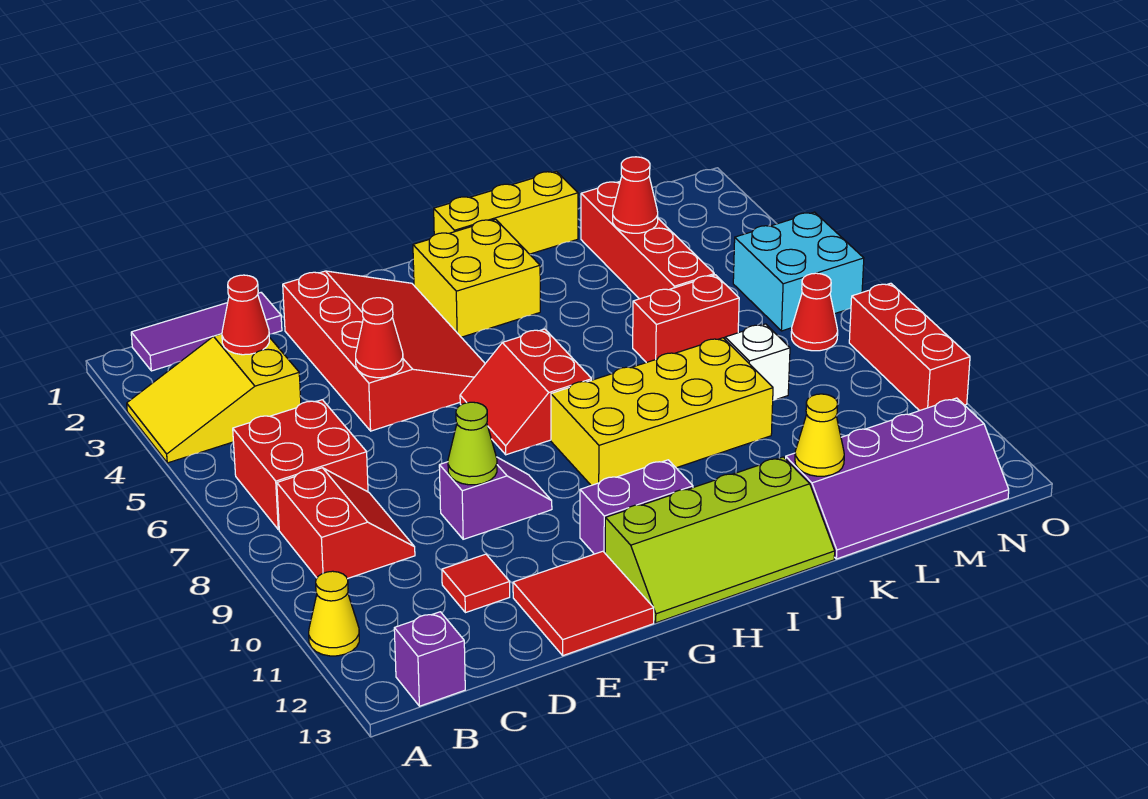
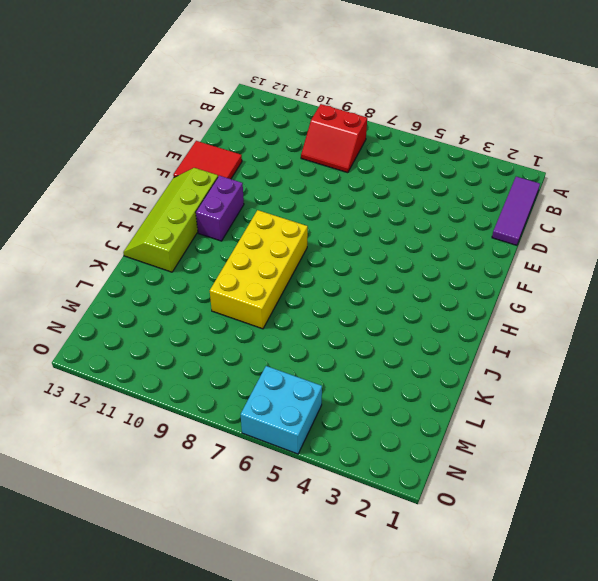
none -> yellow slope A3:C4 level 1 top C
none -> yellow cone A11 level 1
none -> red brick B6:C7 level 1

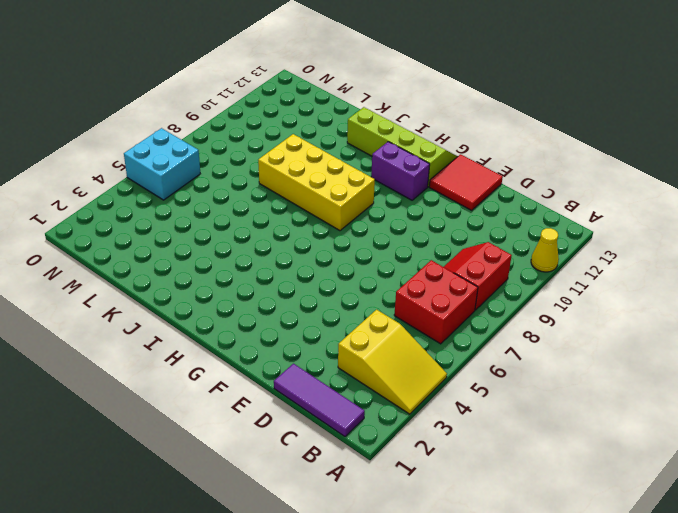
none -> purple brick B13 level 1
none -> red tile D11 level 1
none -> red slope E2:G5 level 1 top E

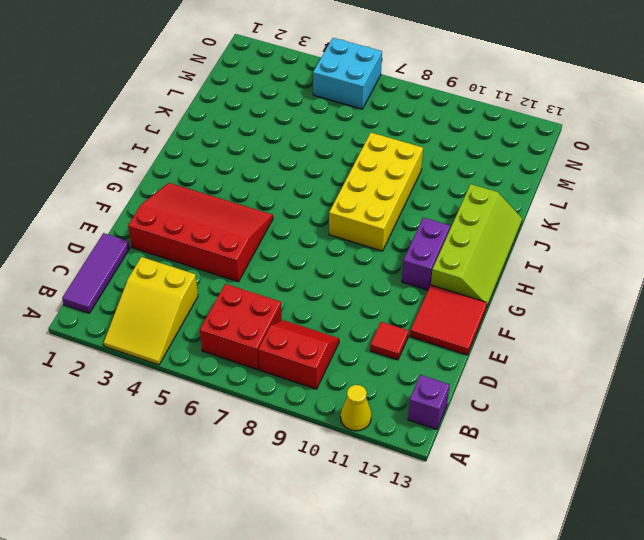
none -> purple slope E9:F9 level 1 top E
none -> red slope G6:H7 level 1 top H
none -> yellow brick H2:I3 level 1

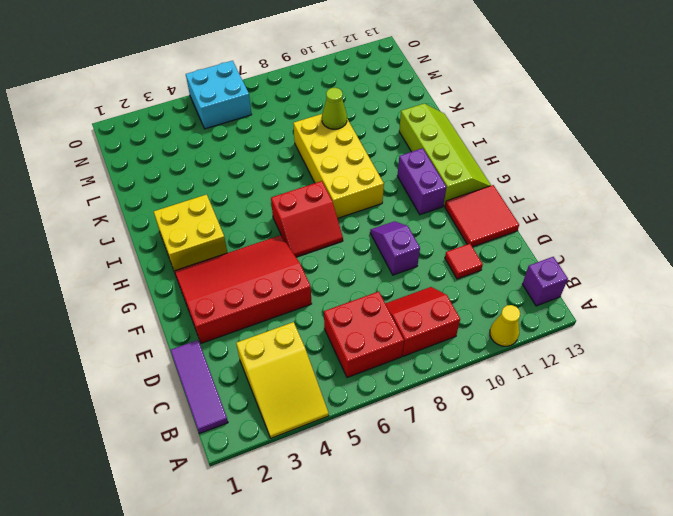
lime cone K9 level 2 -> lime cone E9 level 2
none -> yellow brick I1:K1 level 1
none -> red brick K6:L6 level 1
none -> purple slope K12:N13 level 1 top 12

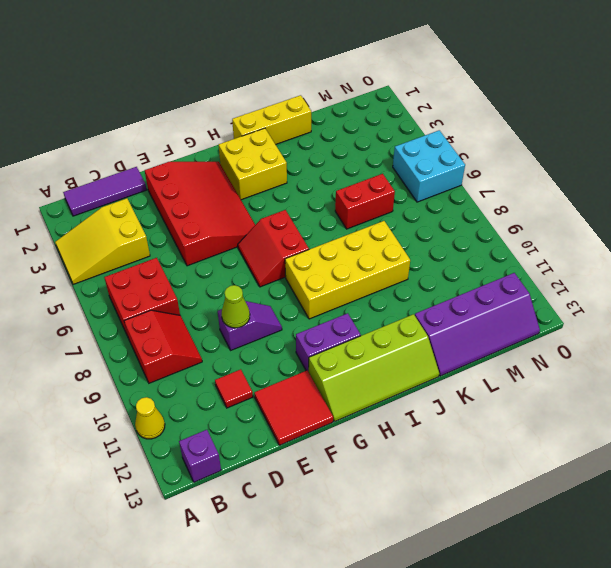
none -> red brick L2:L5 level 1
none -> white brick L8 level 1
none -> red cone N7 level 1

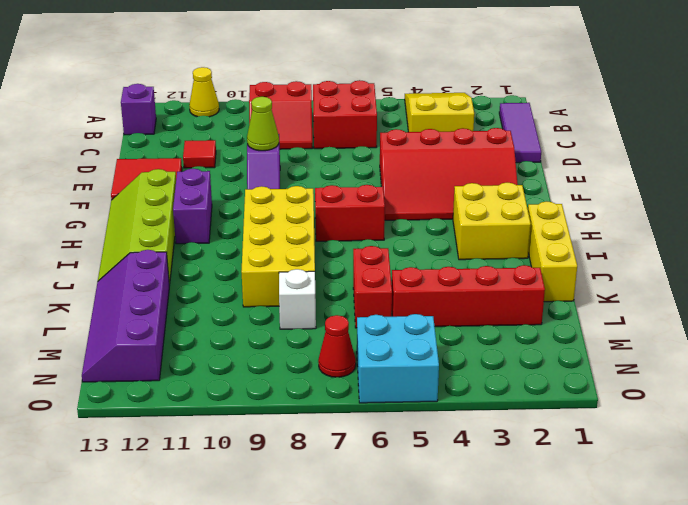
none -> red brick O8:O10 level 1
none -> red cone C3 level 2
none -> red cone E5 level 2

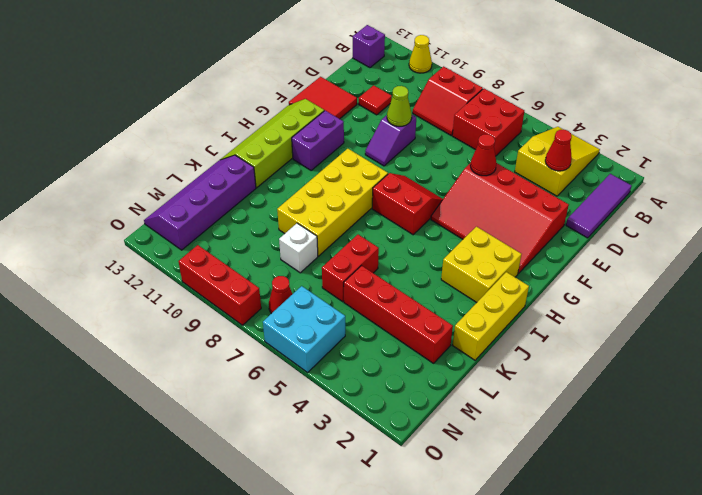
none -> yellow cone K12 level 2
none -> red cone L3 level 2

